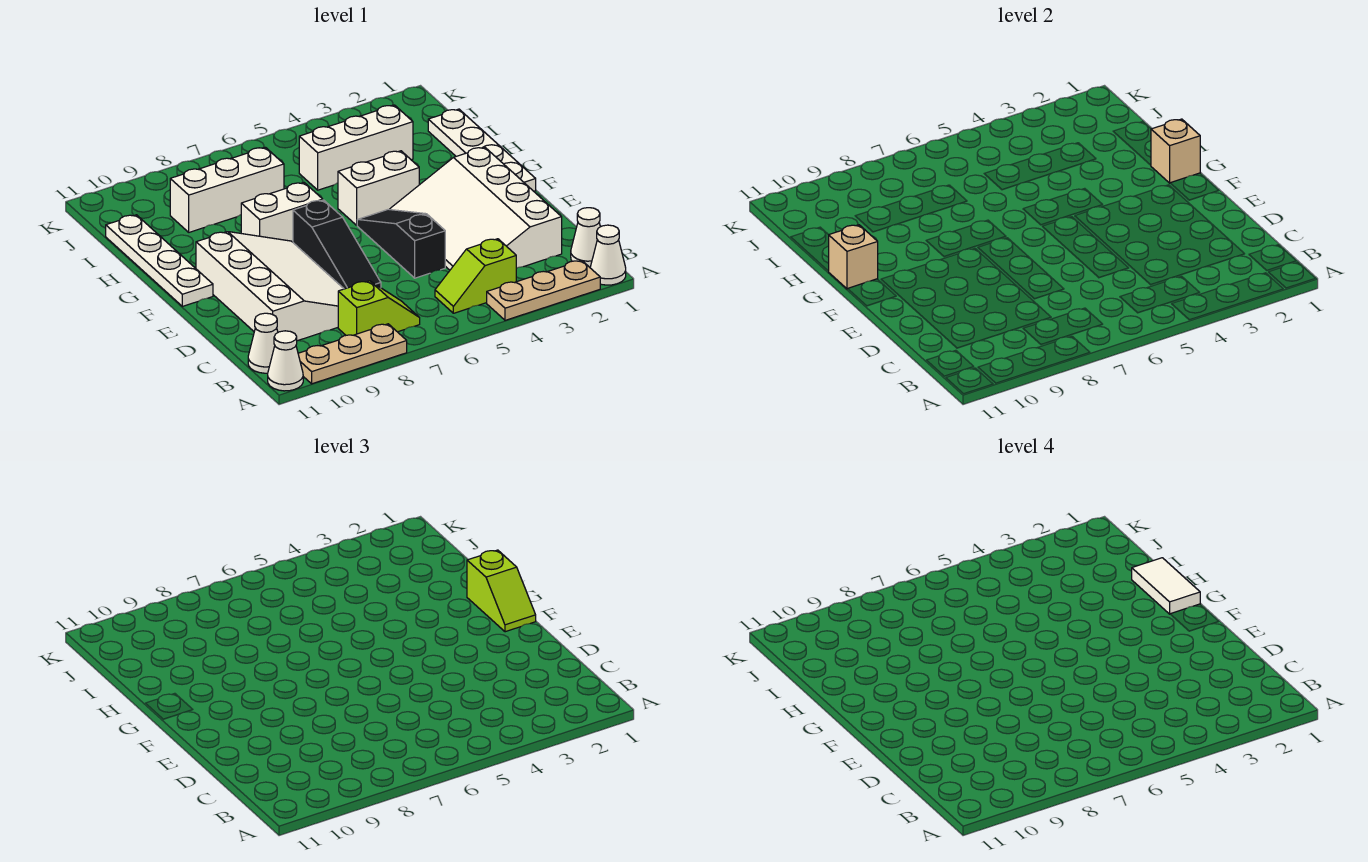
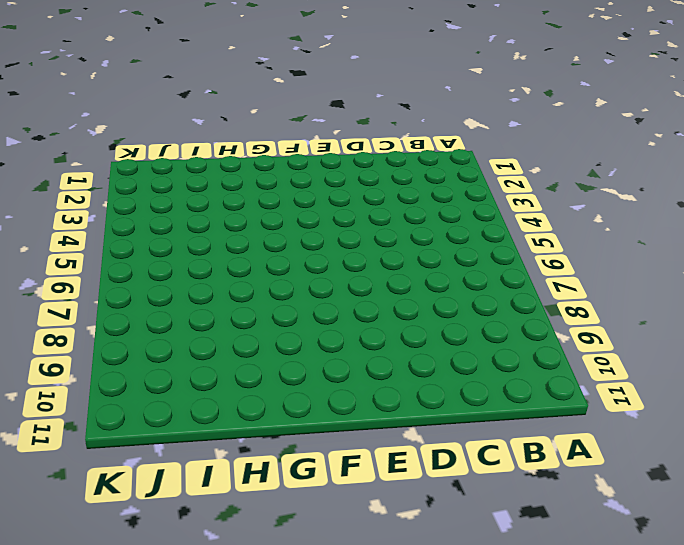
none -> white cone A1 level 1
none -> tan plate A2:A4 level 1
none -> tan plate A8:A10 level 1

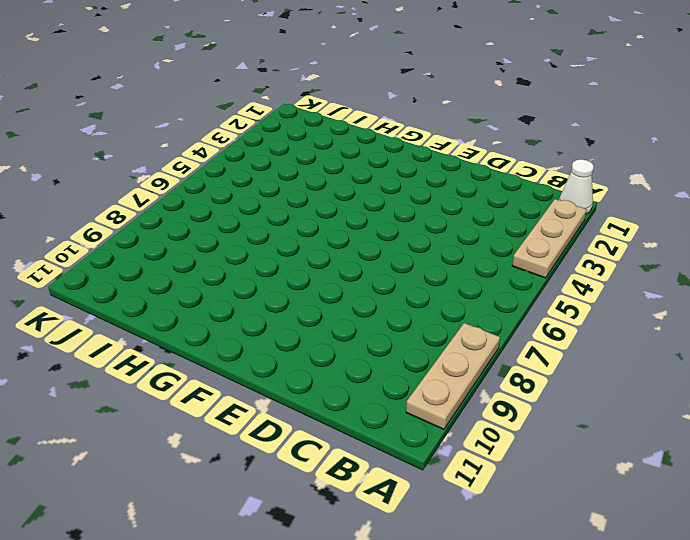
none -> white cone A11 level 1
none -> white cone B1 level 1
none -> lime slope B4:B5 level 1 top 4

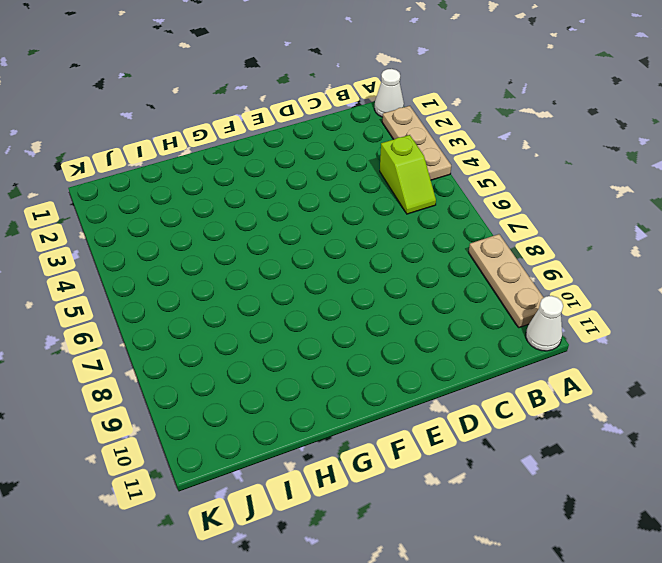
none -> white cone B1 level 1
none -> lime slope B7:B8 level 1 top 8
none -> white cone B11 level 1

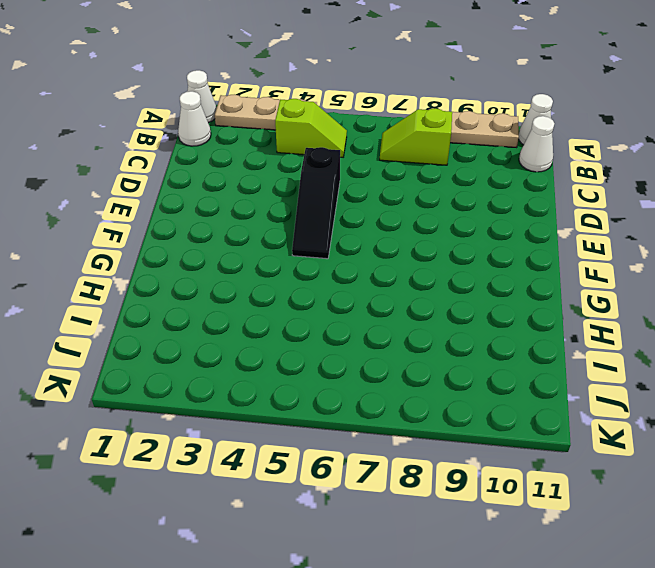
none -> white slope C2:F4 level 1 top 2
none -> white slope C8:F10 level 1 top 10
none -> black slope D7:F7 level 1 top F

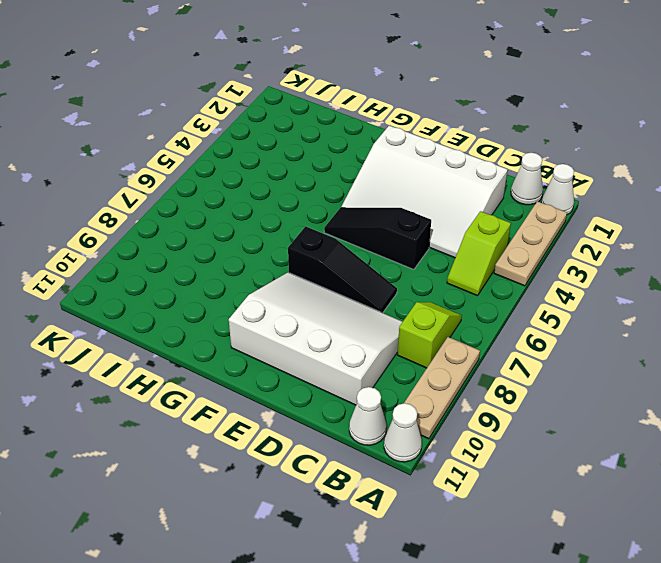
none -> white plate F1:I1 level 1
none -> white plate F11:I11 level 1
none -> white brick G4:G5 level 1

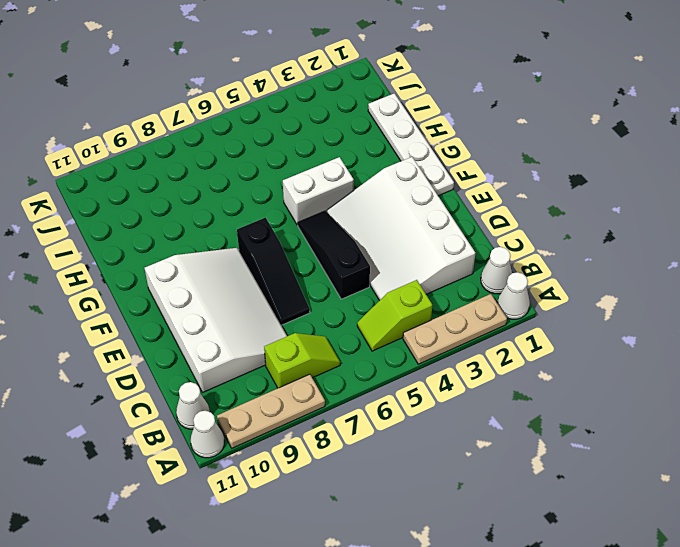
none -> white plate F11:I11 level 1
none -> white brick G7:G8 level 1
none -> white brick I3:I5 level 1

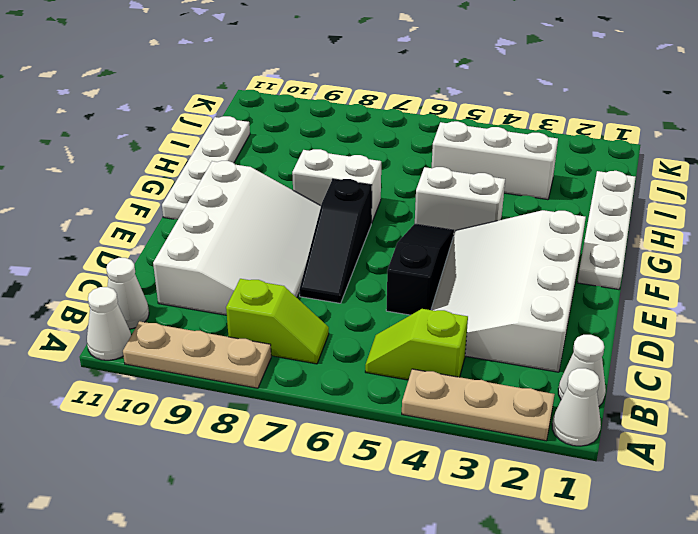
none -> white brick I7:I9 level 1
none -> tan brick G1 level 2
none -> tan brick G11 level 2

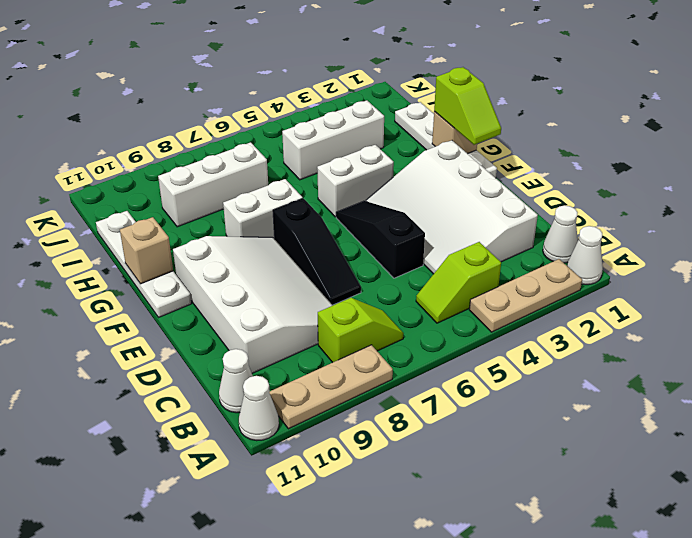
none -> white tile G1:H1 level 4

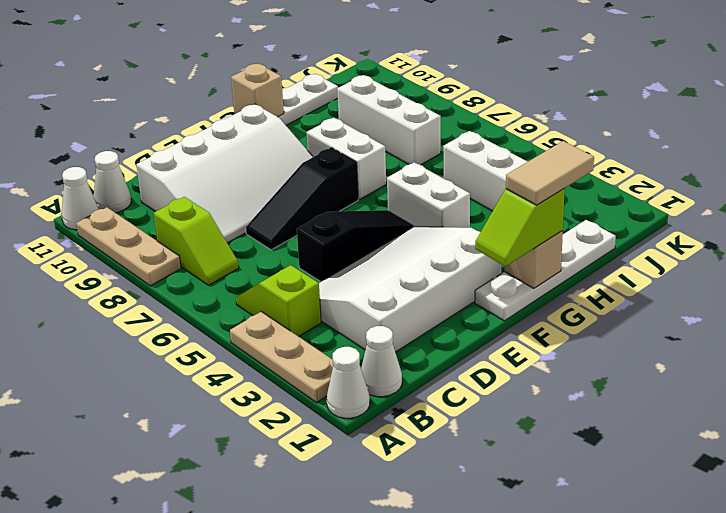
tan tile G1:H1 level 4 -> white tile G1:H1 level 4

